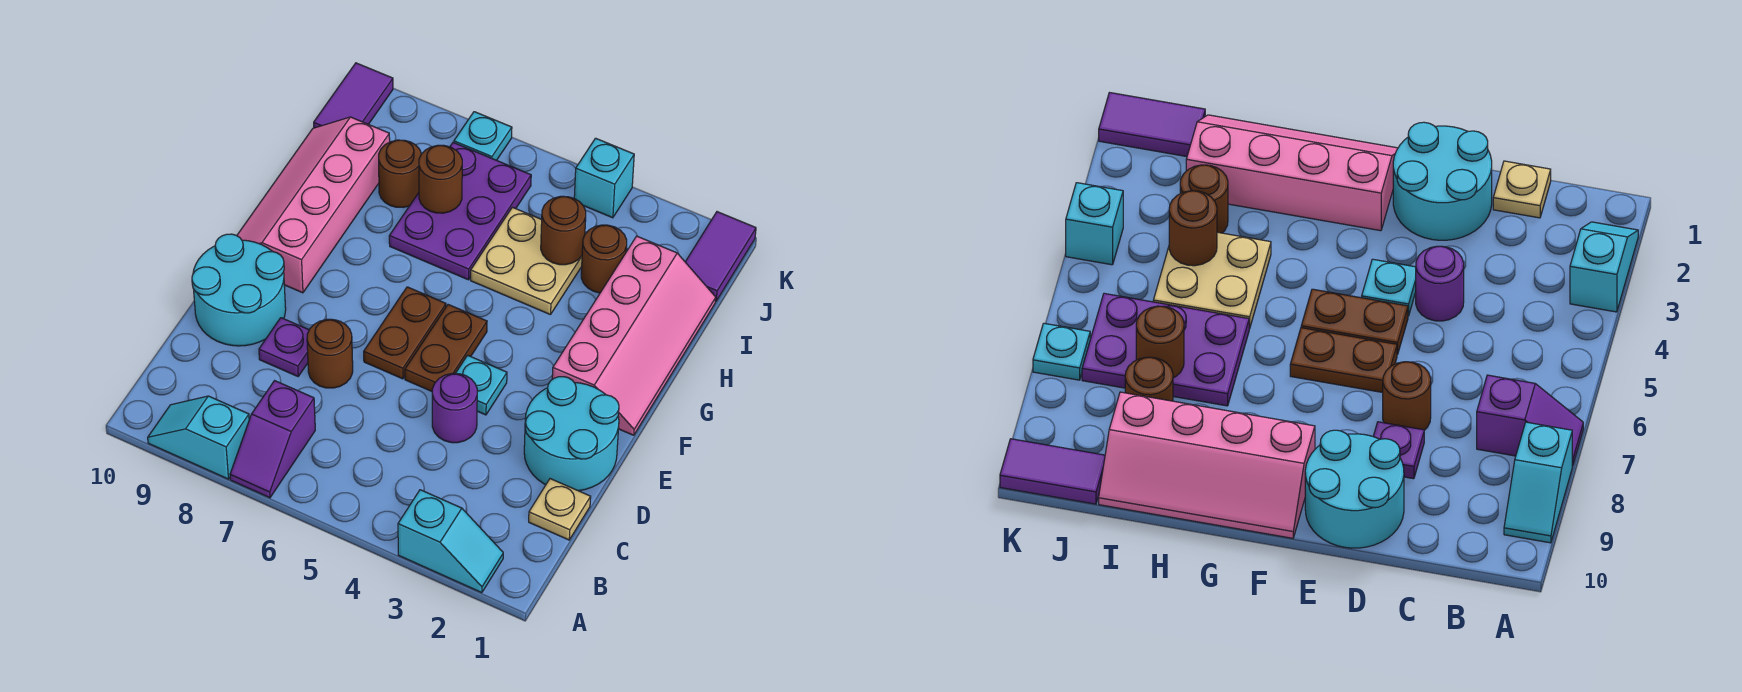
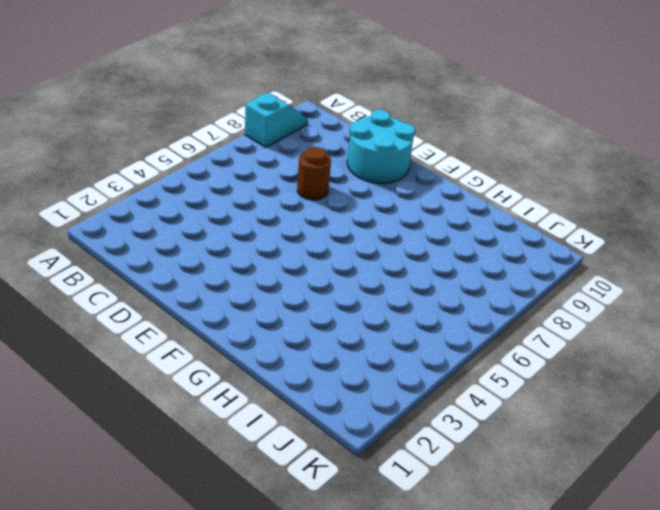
none -> cyan slope A2:A3 level 1 top 3
none -> purple slope A7:B7 level 1 top B
none -> tan plate C1 level 1

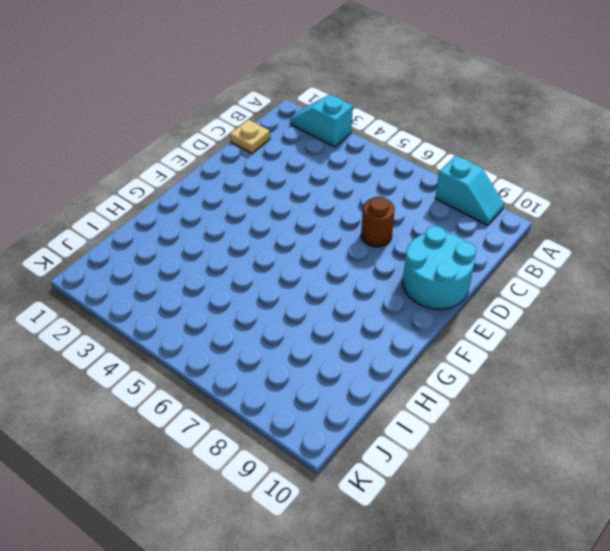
none -> purple slope A7:B7 level 1 top B
none -> cyan round brick D1:E2 level 1
none -> purple round brick D4 level 1

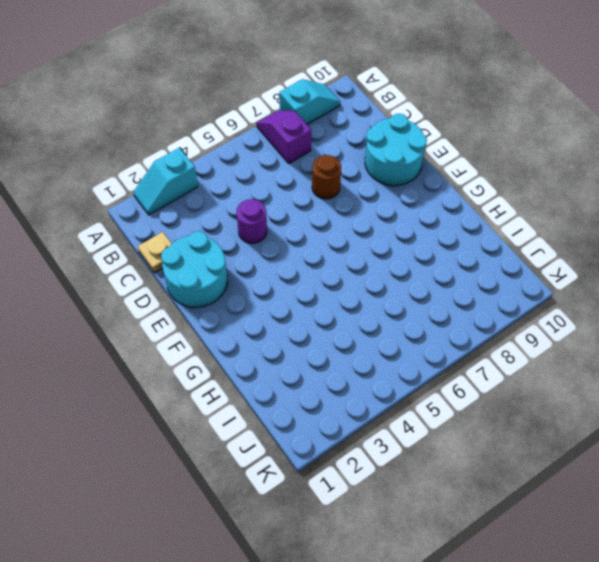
none -> purple plate D8 level 1
none -> cyan plate E4 level 1
none -> brown plate E5:F5 level 1

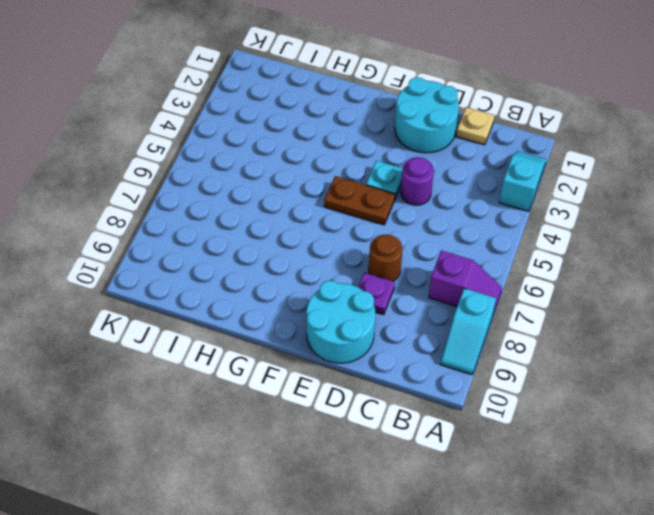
none -> brown plate E6:F6 level 1
none -> pink slope F1:I2 level 1 top 2
none -> pink slope F9:I10 level 1 top 9

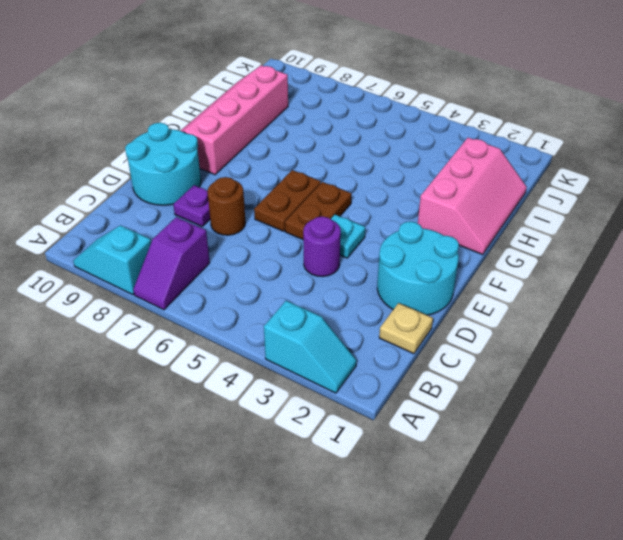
pink slope G1:I2 level 1 top 2 -> pink slope F1:I2 level 1 top 2
none -> tan plate H4:I5 level 1
none -> purple plate H6:J7 level 1
none -> brown round brick I3 level 1

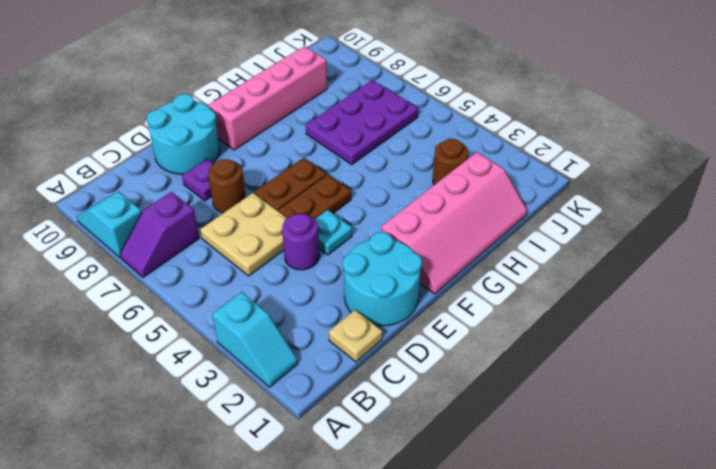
tan plate C5:D6 level 1 -> tan plate H4:I5 level 1
none -> brown round brick I8 level 1
none -> purple tile J1:K1 level 1
none -> purple tile J10:K10 level 1

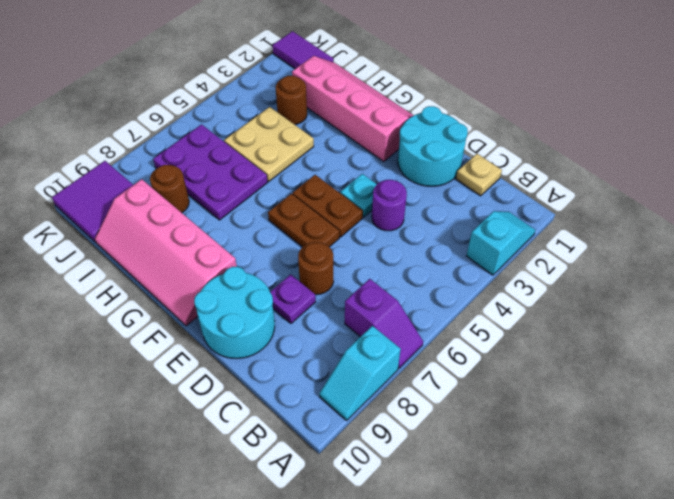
purple tile J9:K10 level 1 -> purple tile J10:K10 level 1
none -> cyan brick K4 level 1
none -> cyan plate K7 level 1
none -> brown round brick I4 level 2

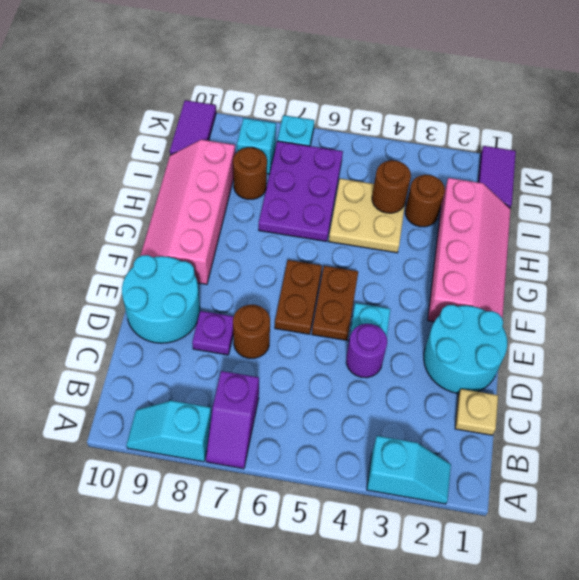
cyan brick J8 level 1 -> cyan brick K4 level 1
none -> brown round brick I7 level 2

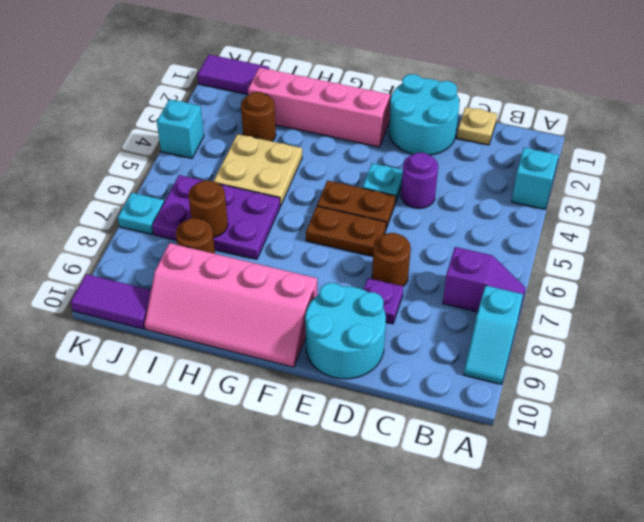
none -> brown round brick I4 level 2

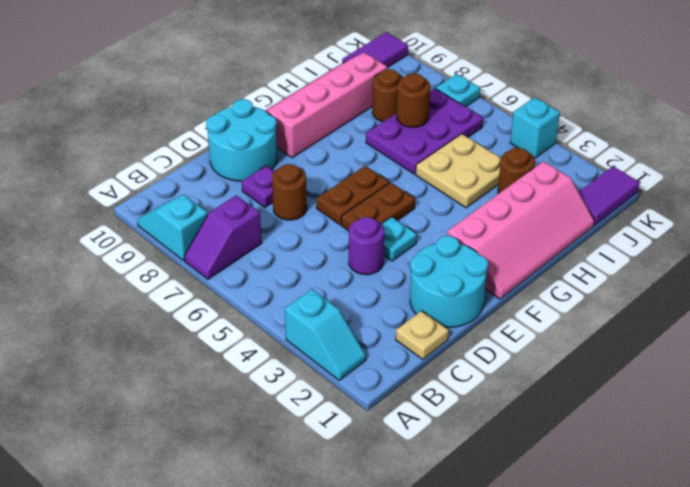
none -> brown round brick I4 level 2

